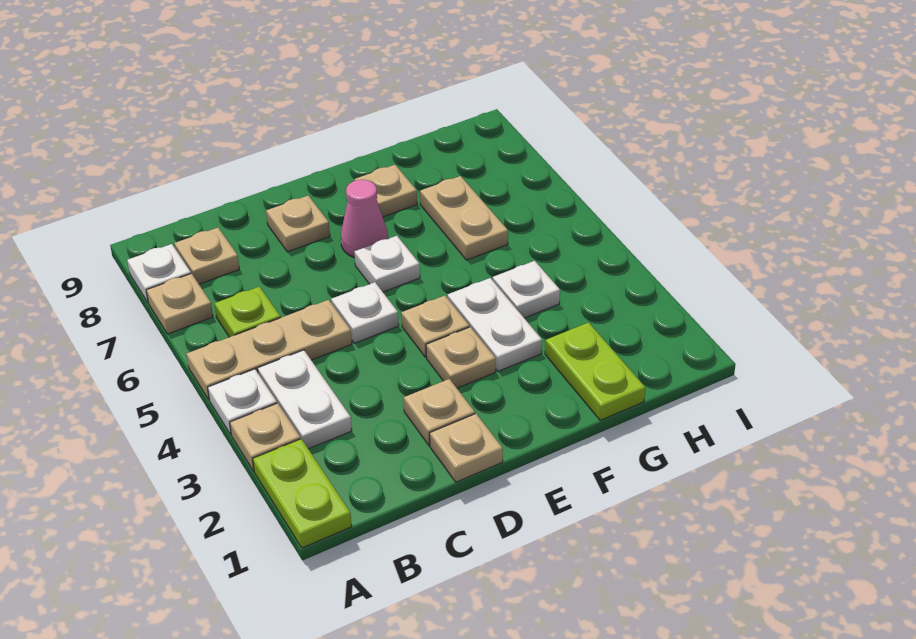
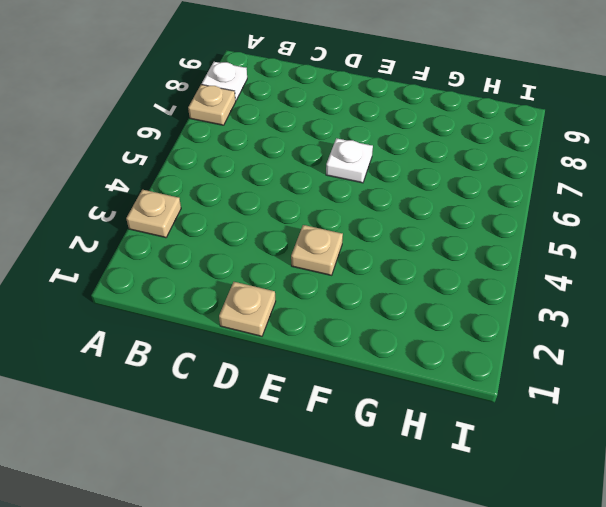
none -> lime plate A1:A2 level 1
none -> white plate A4 level 1
none -> tan plate A5:C5 level 1

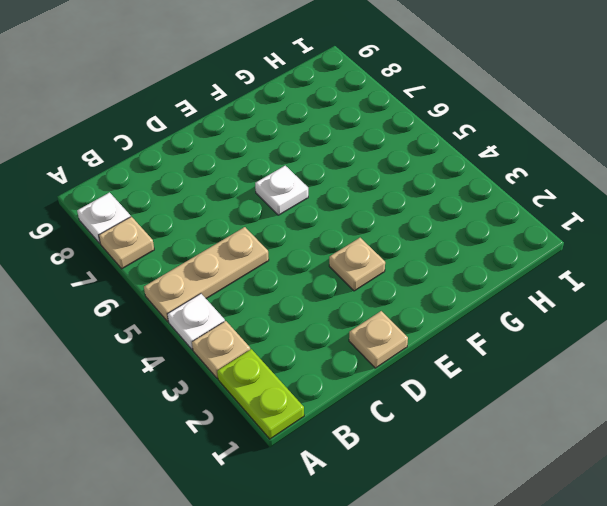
none -> white plate B3:B4 level 1
none -> lime plate B6 level 1
none -> tan plate B8 level 1

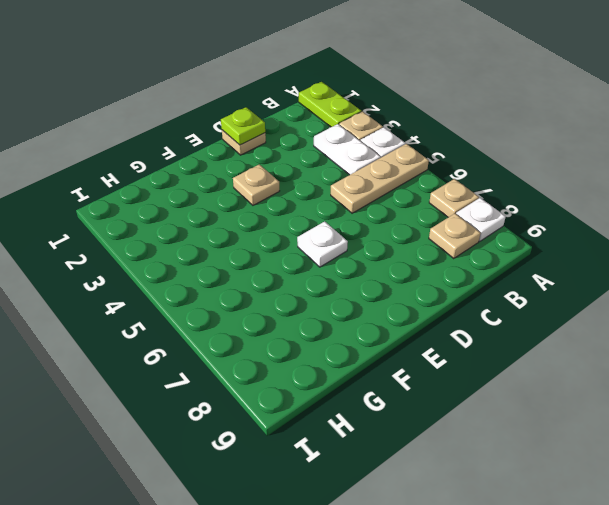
lime plate D1 level 2 -> lime plate B6 level 1
none -> tan plate D2 level 1
none -> white plate D5 level 1
none -> tan plate D8 level 1

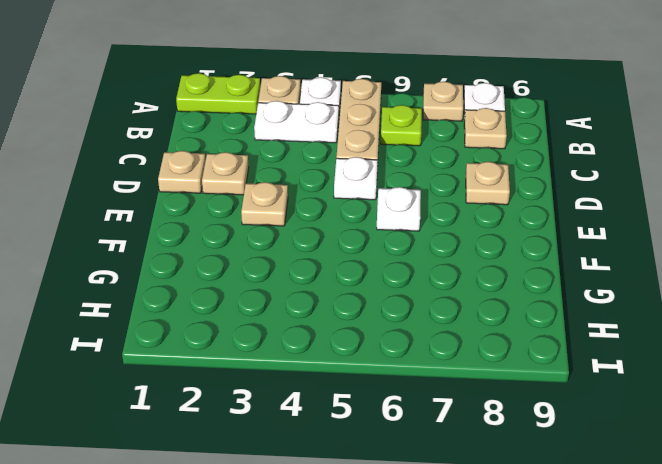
none -> tan plate E4 level 1
none -> pink cone E7 level 1
none -> white plate F3:F4 level 1

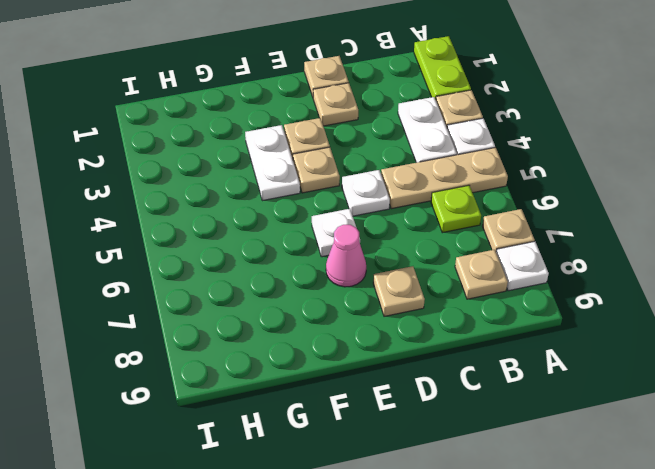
none -> tan plate F8 level 1
none -> lime plate G1:G2 level 1
none -> white plate G4 level 1

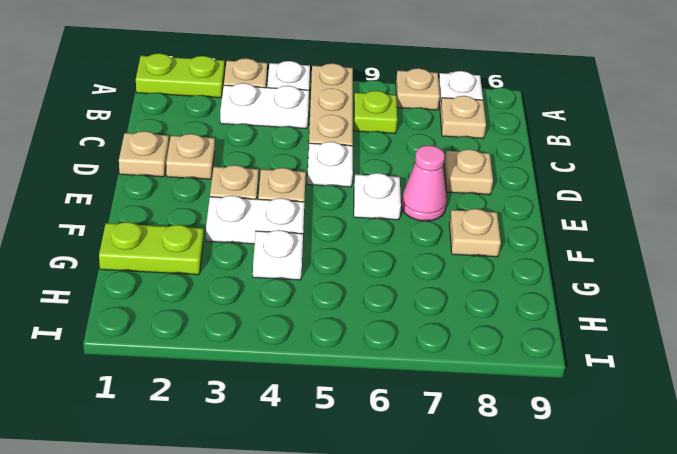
none -> tan plate G6:G7 level 1

